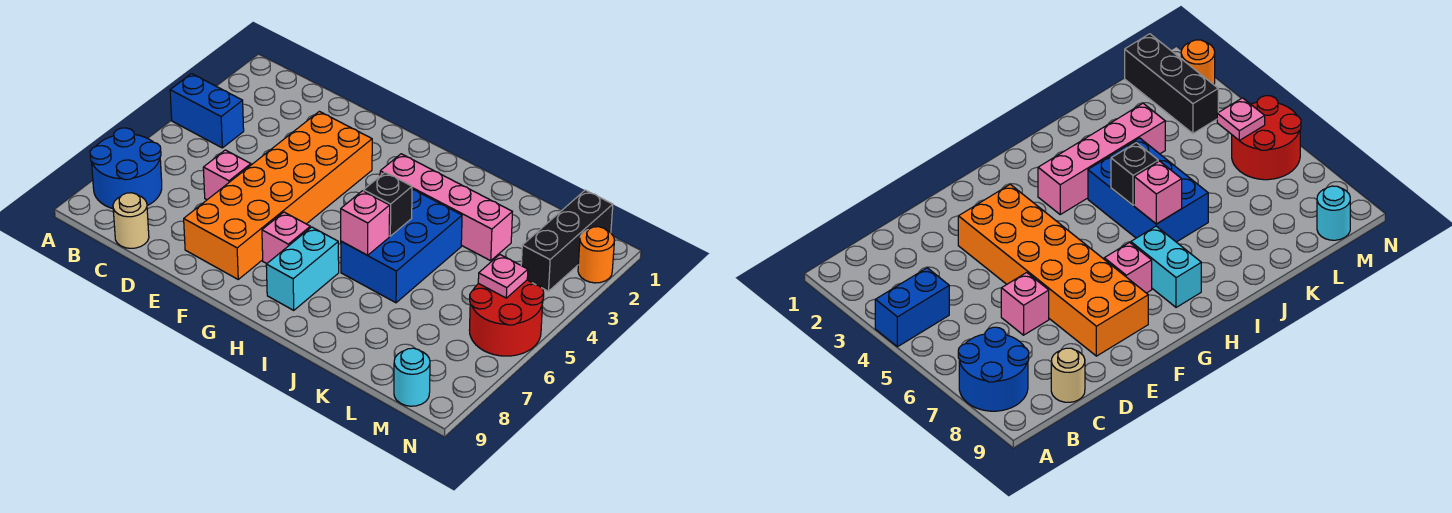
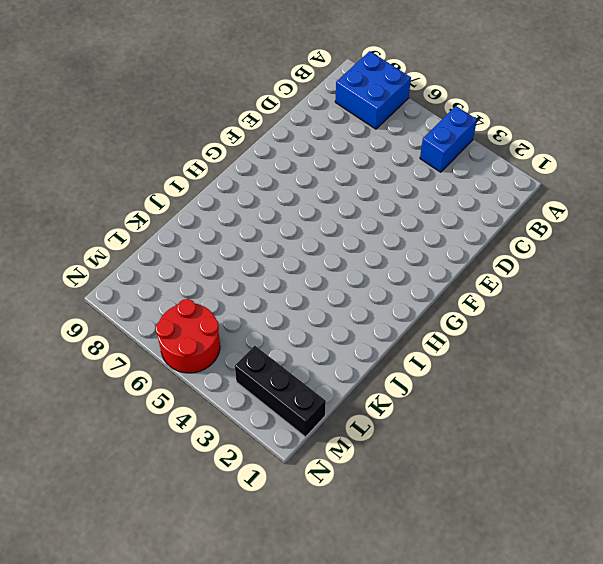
blue brick A7:B8 level 1 -> blue round brick A7:B8 level 1
none -> tan round brick C9 level 1
none -> pink brick D6 level 1
none -> orange brick E3:F8 level 1

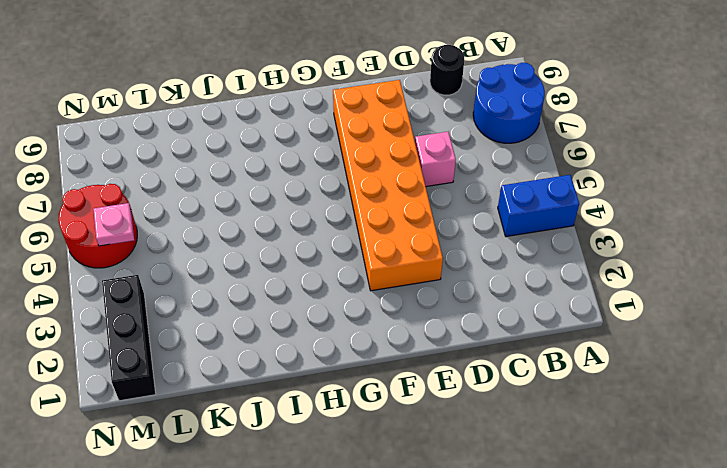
black round brick C9 level 1 -> tan round brick C9 level 1
none -> pink brick G7 level 1
none -> pink brick H3:K3 level 1
none -> cyan brick H7:H8 level 1

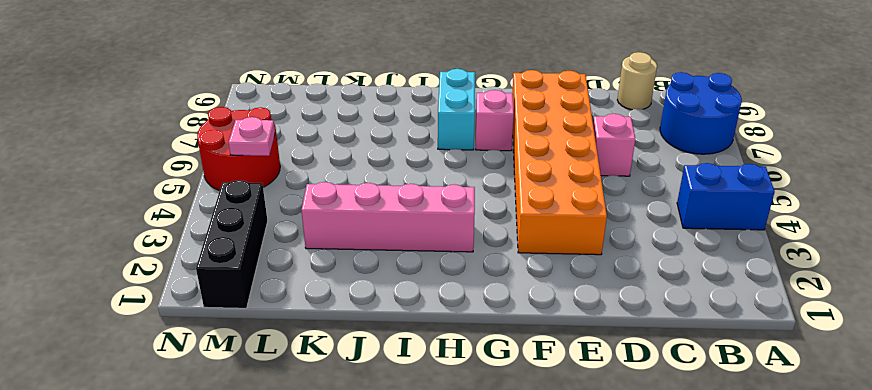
none -> blue brick I4:J6 level 1
none -> cyan round brick M9 level 1
none -> orange round brick N2 level 1

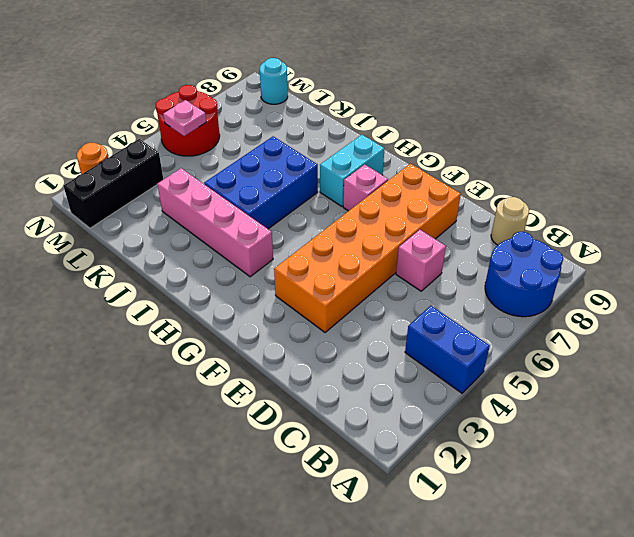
none -> black brick I5 level 2
none -> pink brick I6 level 2

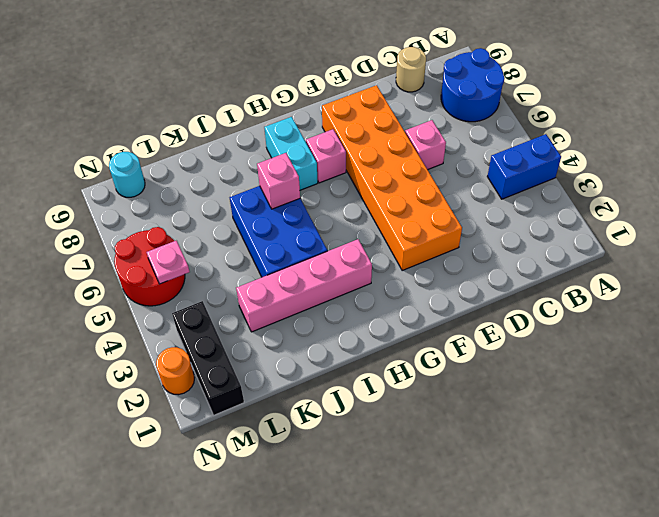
none -> black brick I5 level 2

